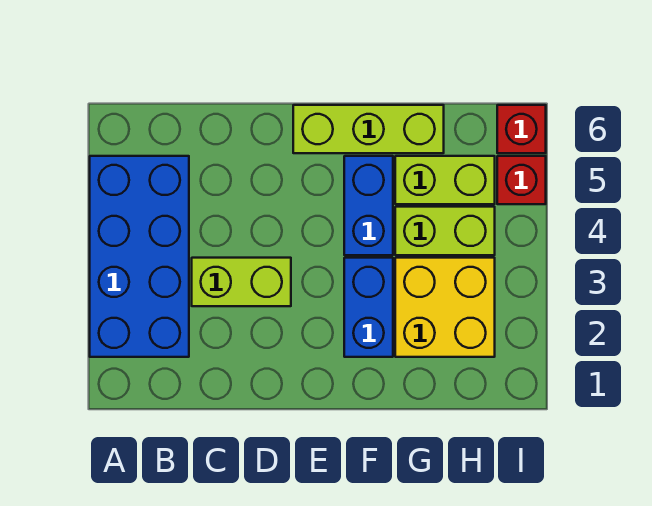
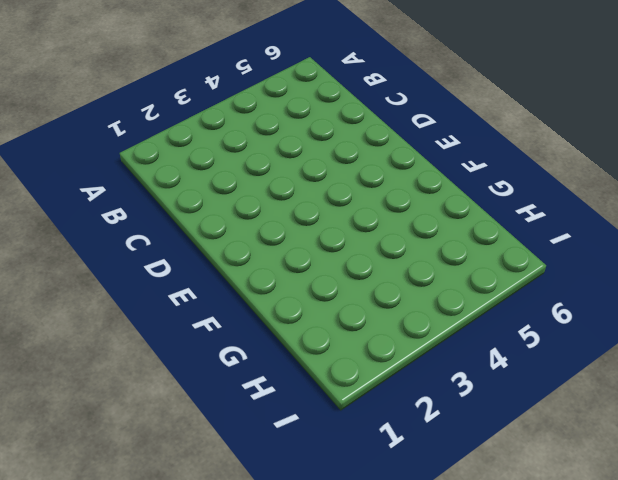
none -> blue brick A2:B5 level 1
none -> lime brick C3:D3 level 1

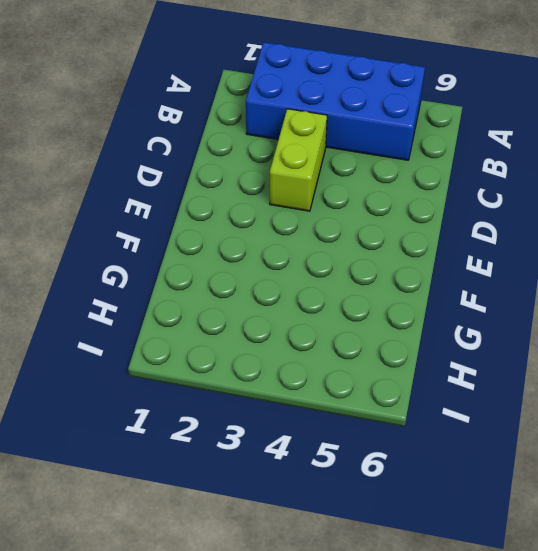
none -> lime brick E6:G6 level 1
none -> blue brick F2:F3 level 1

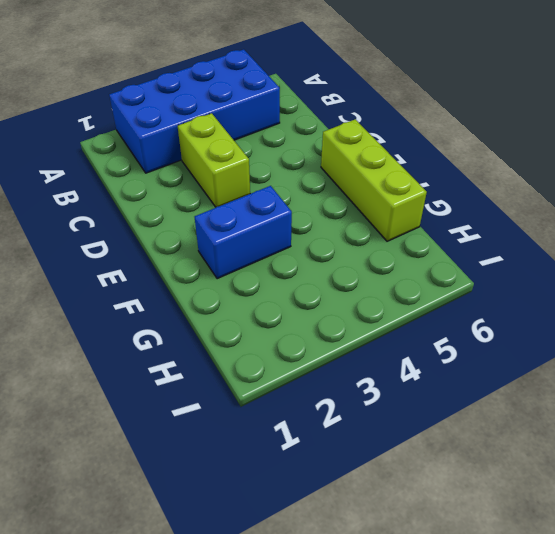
none -> blue brick F4:F5 level 1
none -> yellow brick G2:H3 level 1

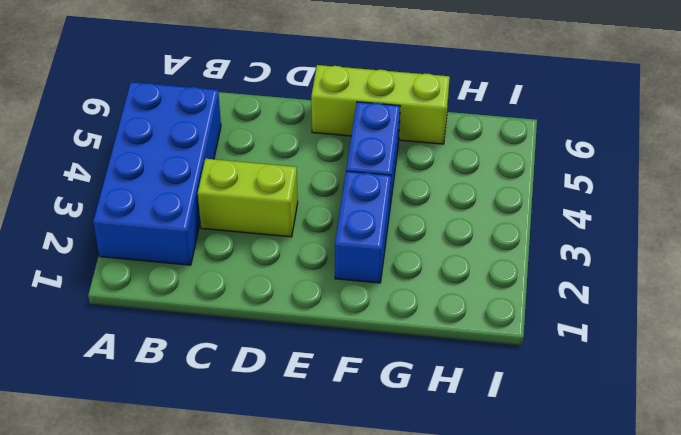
none -> yellow brick G2:H3 level 1
none -> lime brick G4:H4 level 1

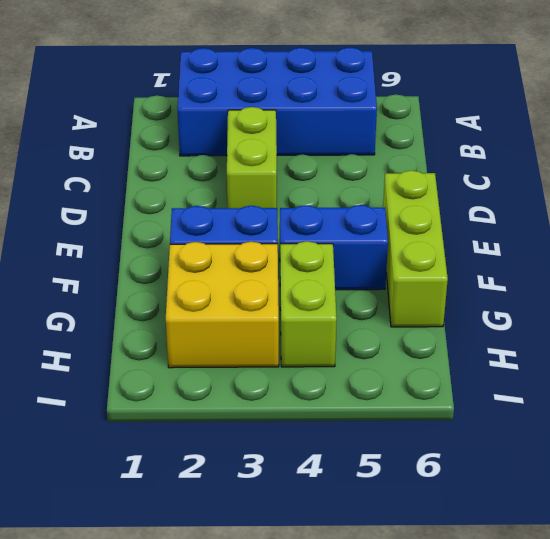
none -> lime brick G5:H5 level 1
none -> red brick I5 level 1

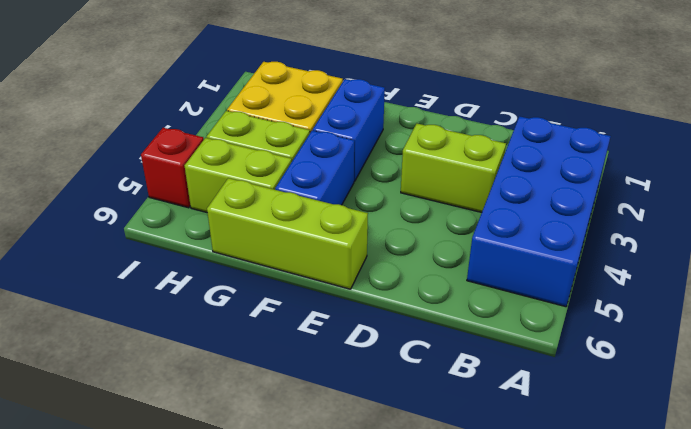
none -> red brick I6 level 1

